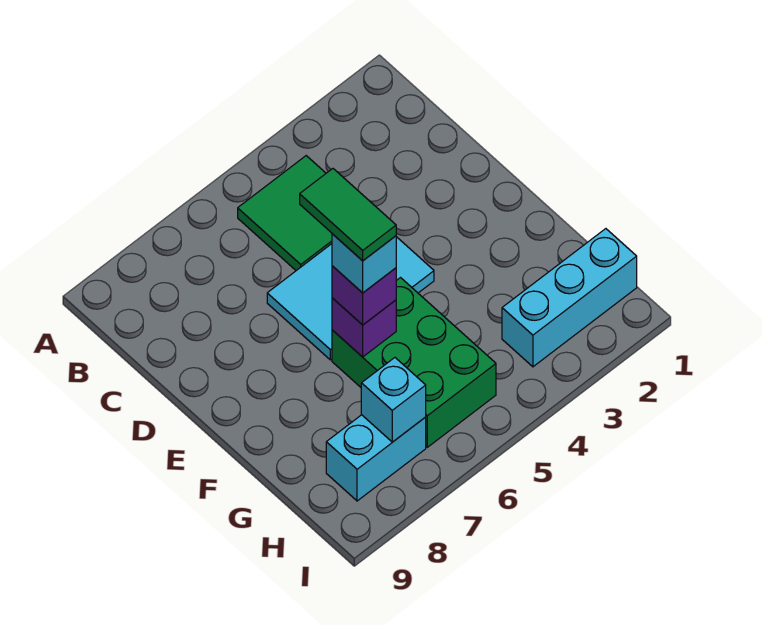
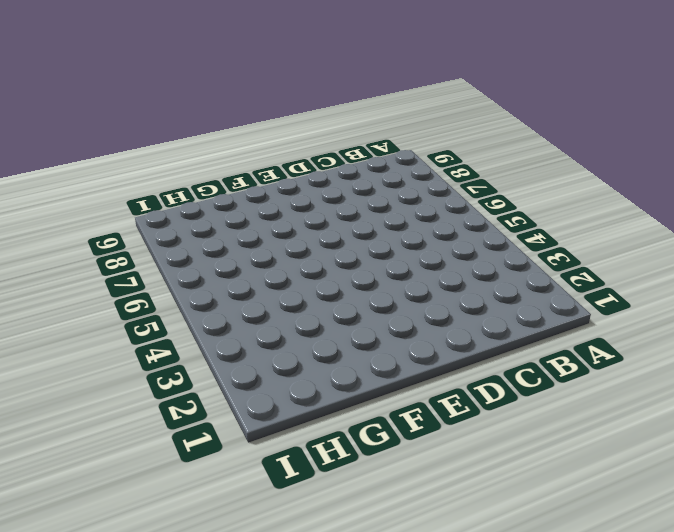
none -> green tile B4:C5 level 1
none -> cyan tile D4:E6 level 1

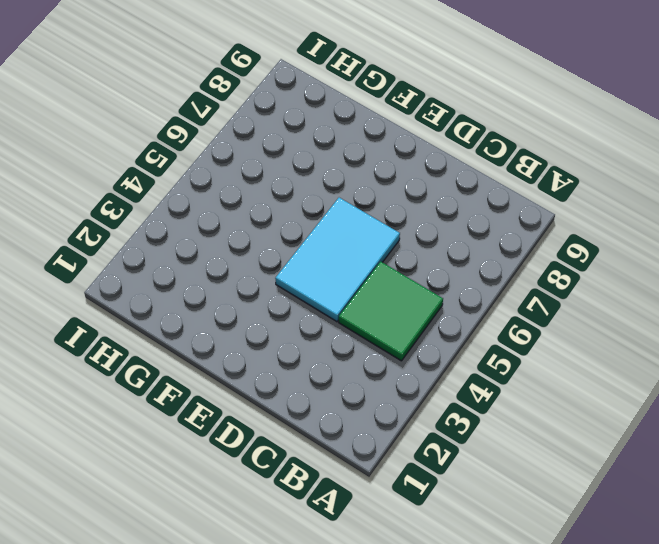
none -> green brick F5:H6 level 1
none -> cyan brick H1:H3 level 1

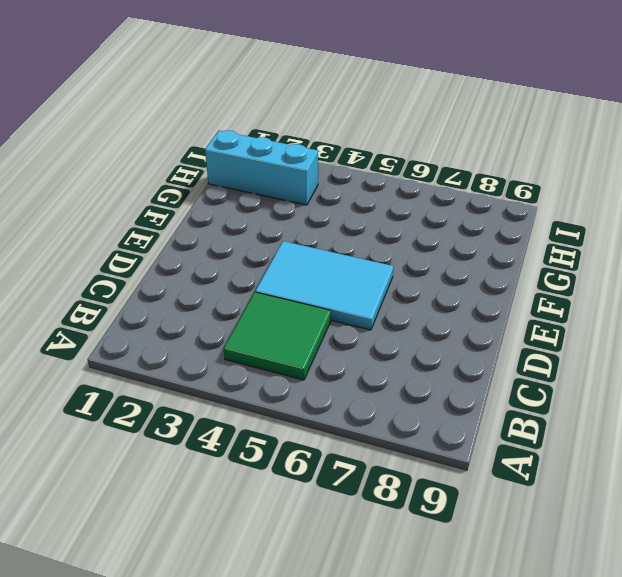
none -> green brick F5:H6 level 1
none -> cyan brick H7:H8 level 1

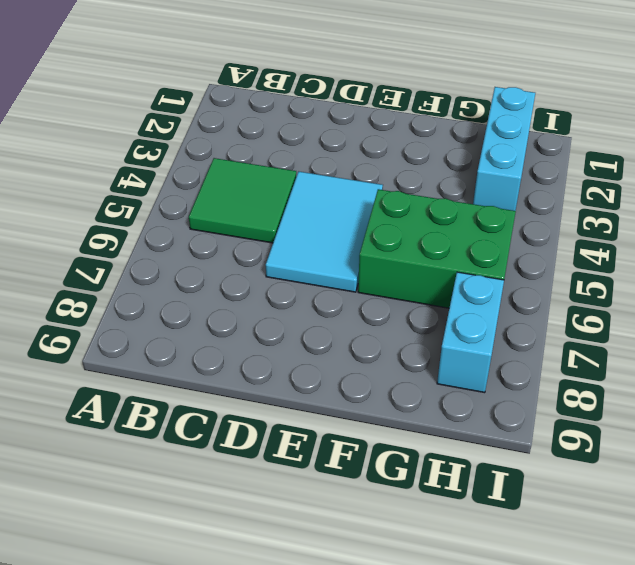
none -> purple brick F6 level 2
none -> cyan brick H7 level 2

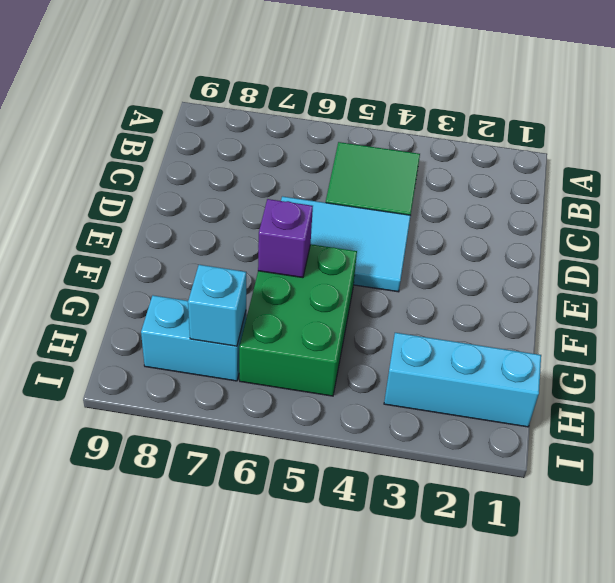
none -> purple brick F6 level 3
none -> cyan brick F6 level 4

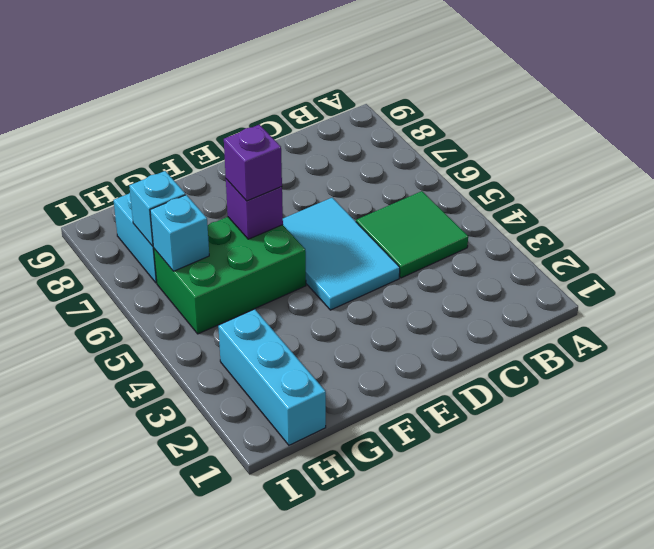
cyan brick H6 level 2 -> cyan brick F6 level 4
none -> green tile E6:F6 level 5

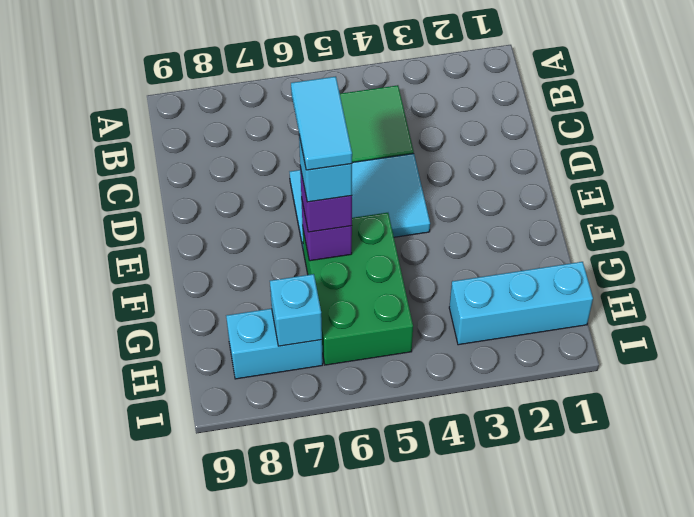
cyan tile E6:F6 level 5 -> green tile E6:F6 level 5

